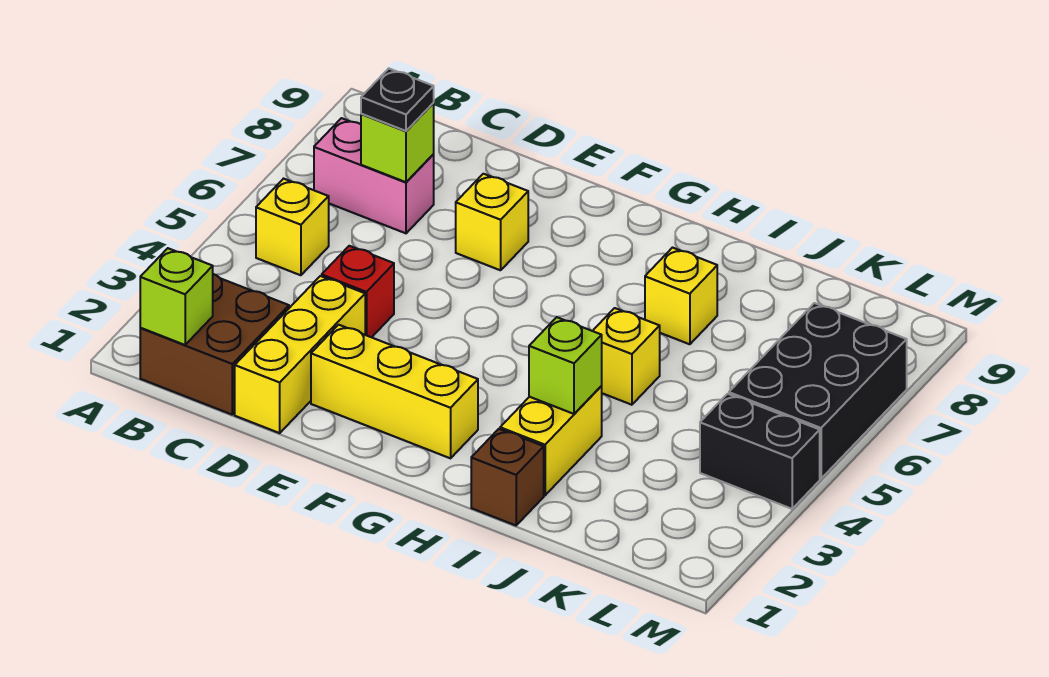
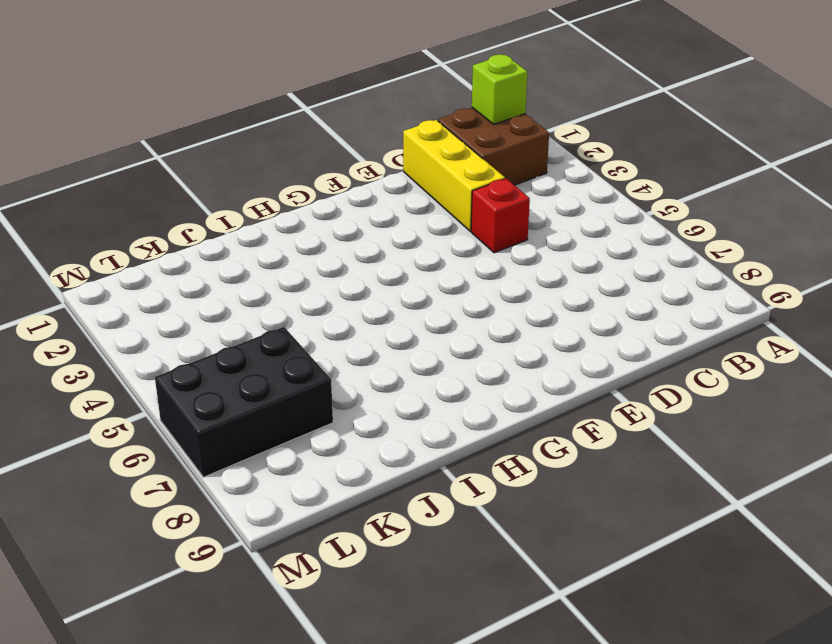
black brick K6:M7 level 1 -> black brick L5:M7 level 1
none -> yellow brick B5 level 1
none -> pink brick B7:C7 level 1
none -> yellow brick E2:G2 level 1

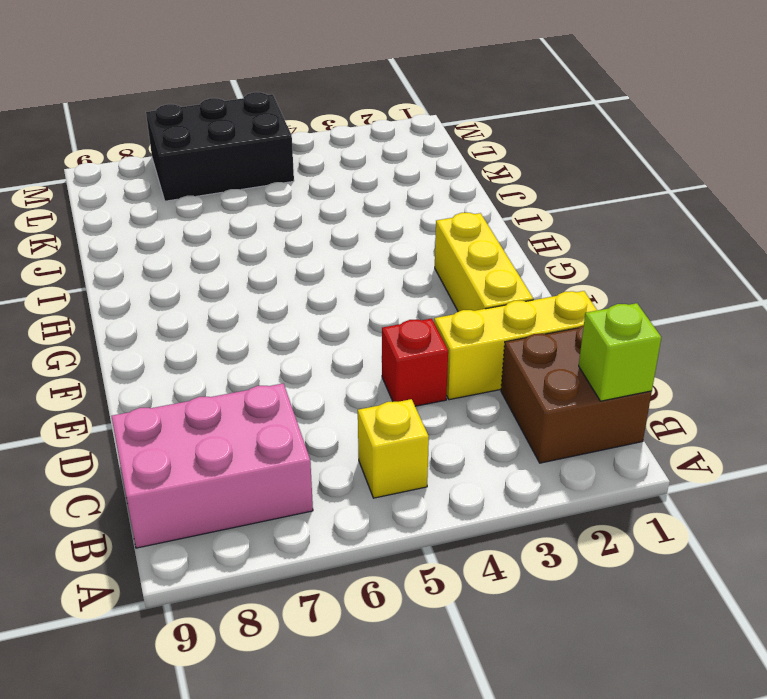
pink brick B7:C9 level 1 -> pink brick B7:C7 level 1
none -> yellow brick E7 level 1
none -> brown brick I1 level 1
none -> yellow brick I2:I3 level 1

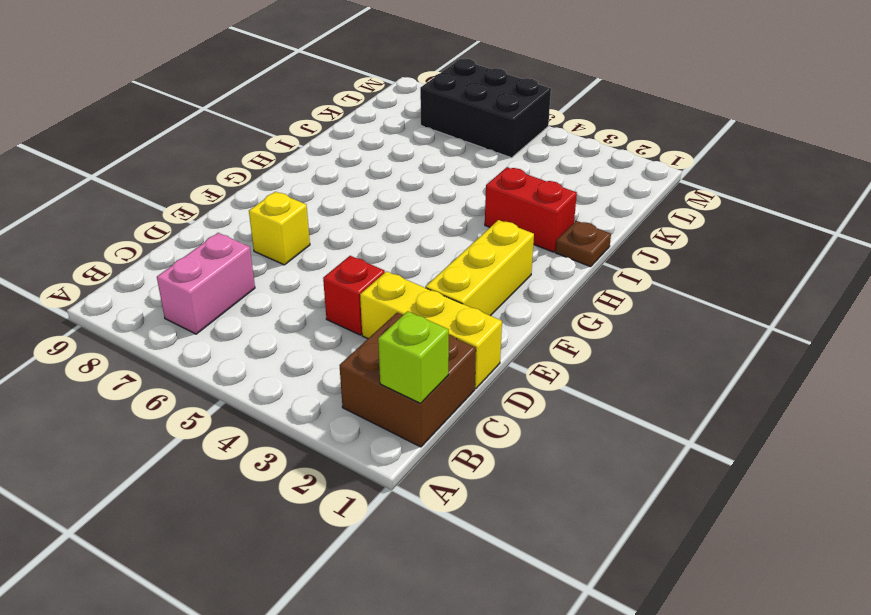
brown plate I1 level 1 -> brown brick I1 level 1
red brick I2:I3 level 1 -> yellow brick I2:I3 level 1
none -> yellow brick B5 level 1
none -> yellow brick I5 level 1
none -> yellow brick I7 level 1

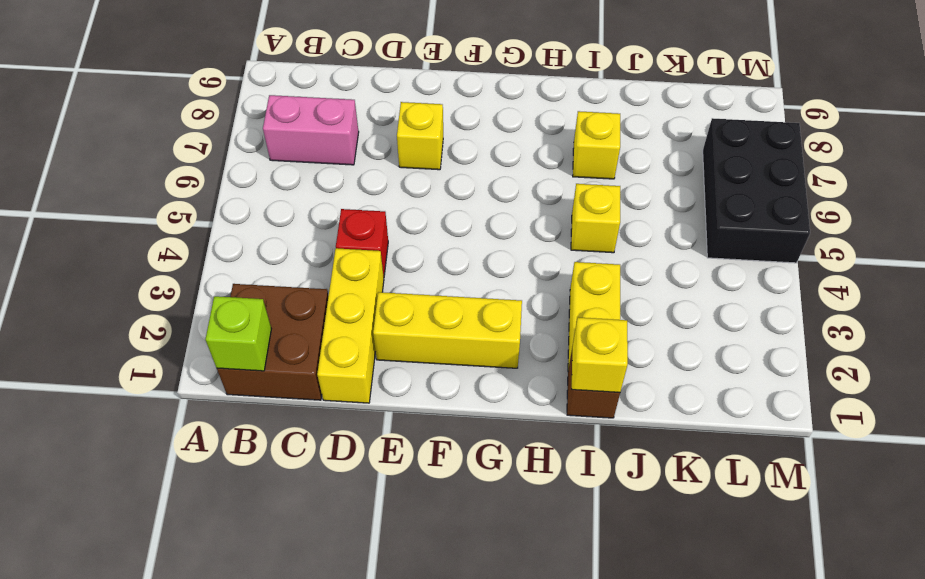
yellow brick I1 level 2 -> yellow brick B5 level 1
none -> black brick L4:M4 level 1
none -> lime brick C7 level 2
none -> lime brick I3 level 2

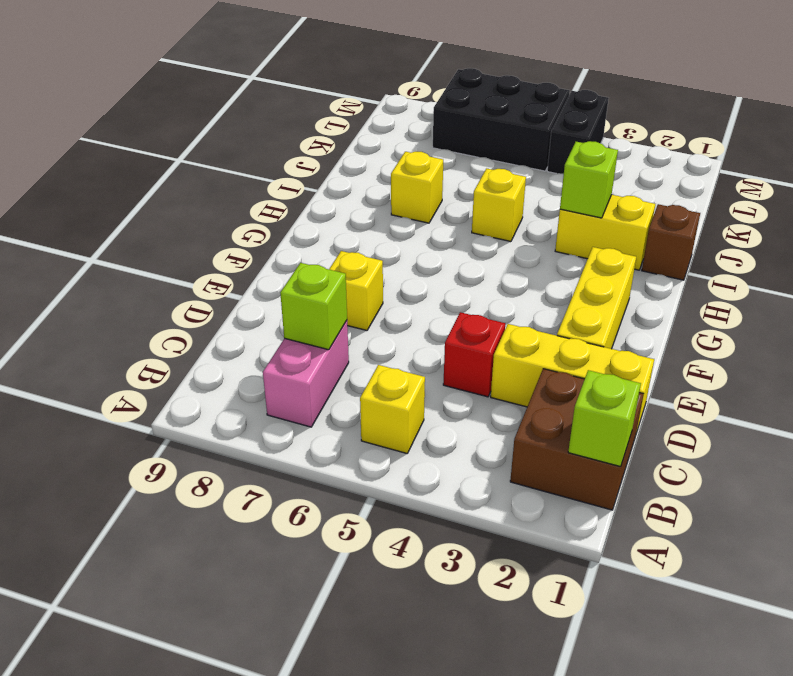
none -> black plate C7 level 3

